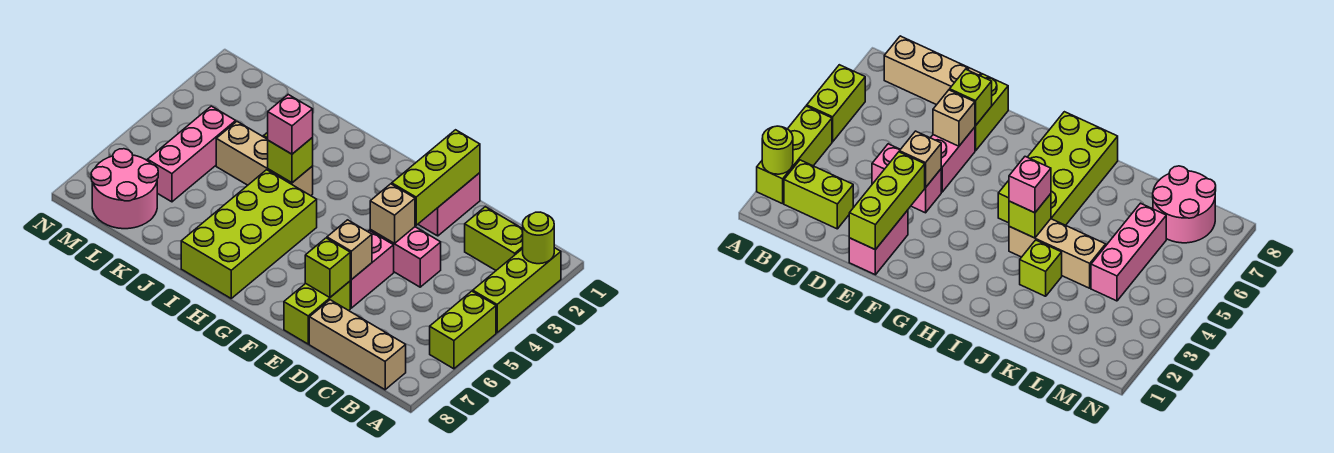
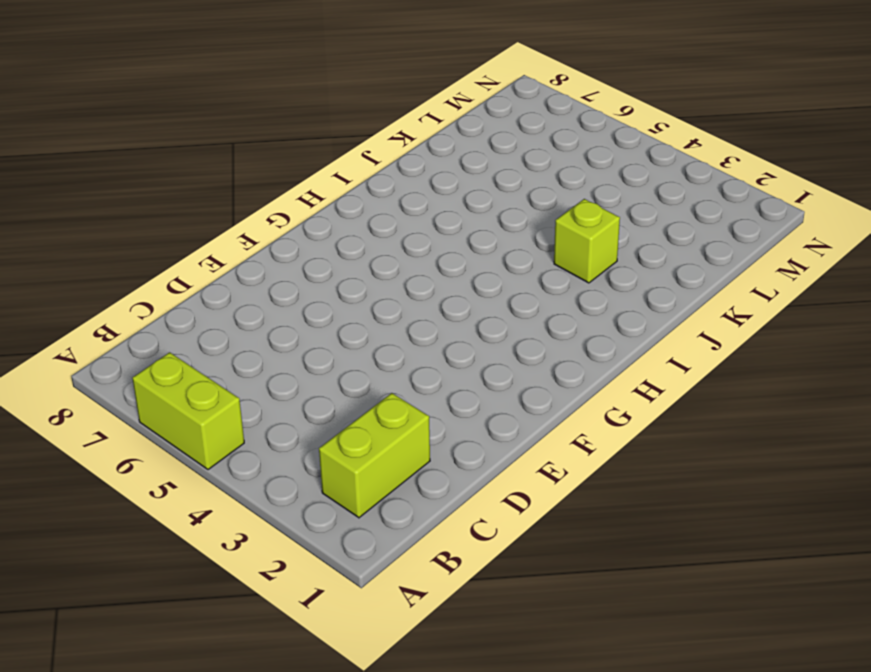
none -> lime brick A2:A4 level 1
none -> tan brick B8:D8 level 1
none -> pink brick D4:E4 level 1

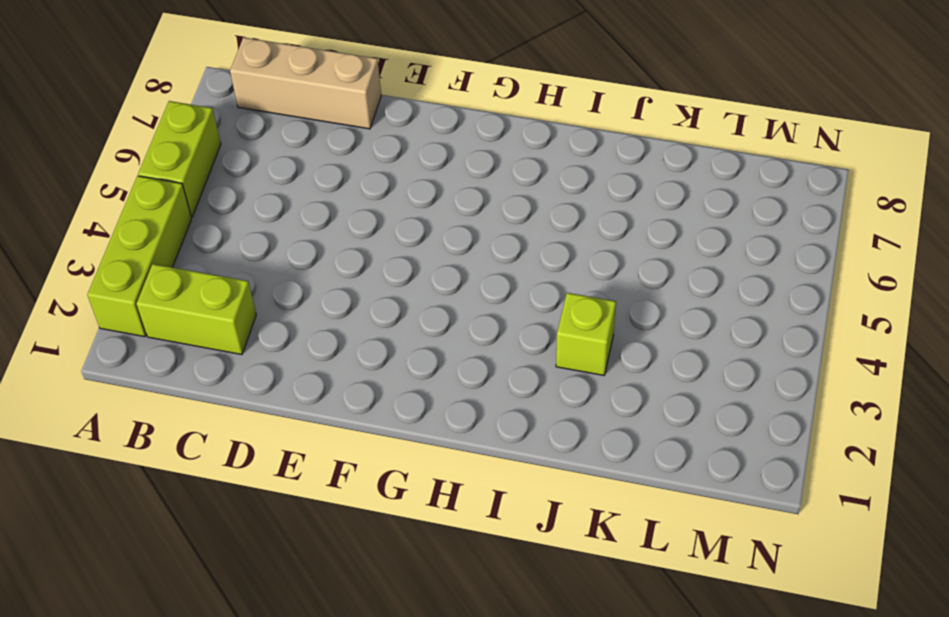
none -> pink brick D4:E4 level 1
none -> pink brick E1:E2 level 1
none -> pink brick E5:E6 level 1

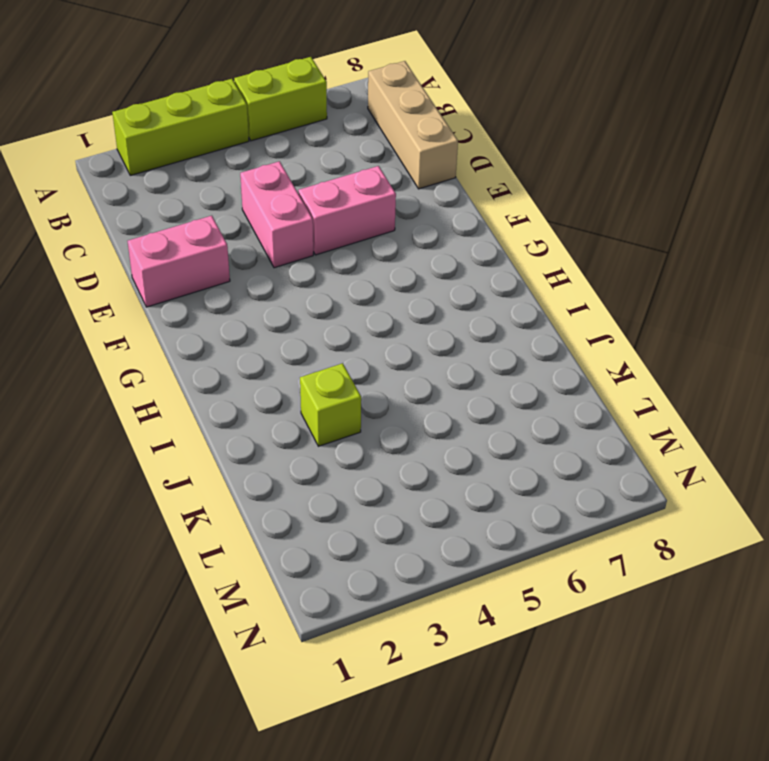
none -> lime brick B2:C2 level 1
none -> lime brick E7:E8 level 1
none -> lime brick H5:I8 level 1

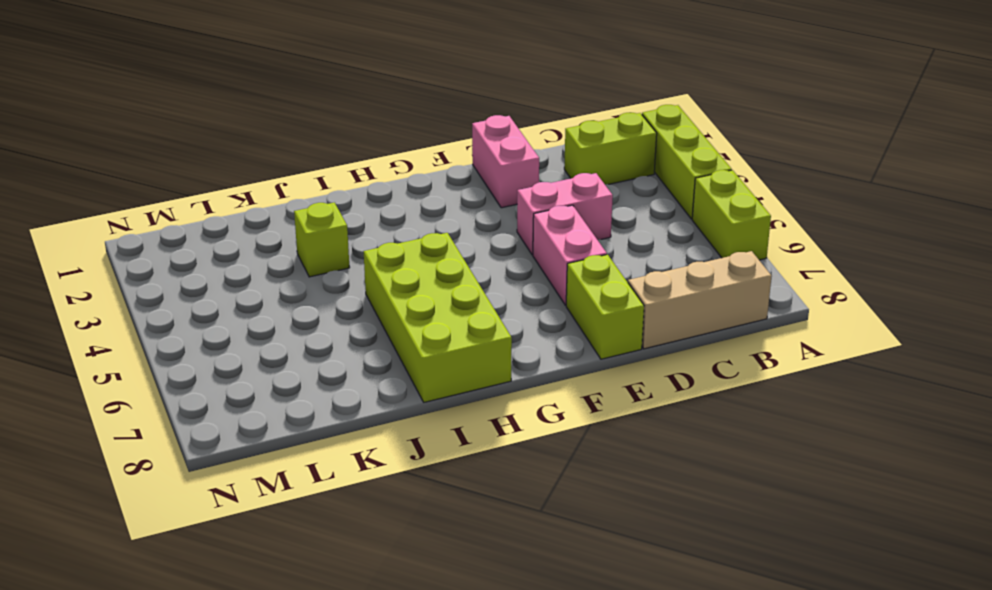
none -> tan brick I4:K4 level 1
none -> pink brick L4:L6 level 1
none -> pink round brick L7:M8 level 1

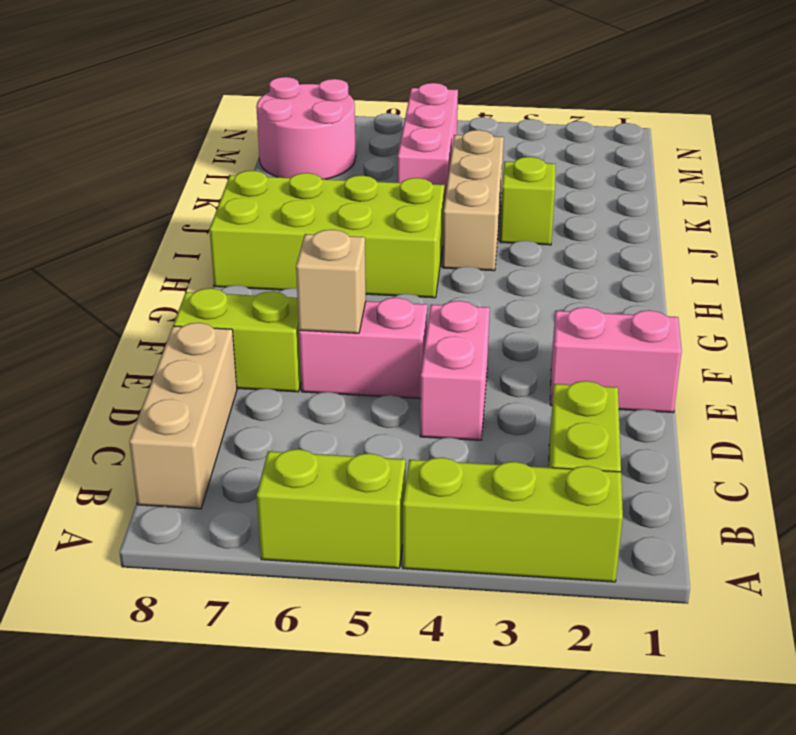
pink brick K5:M5 level 1 -> pink brick L4:L6 level 1
none -> lime round brick A2 level 2
none -> lime brick E1:E3 level 2
none -> tan brick E4 level 2

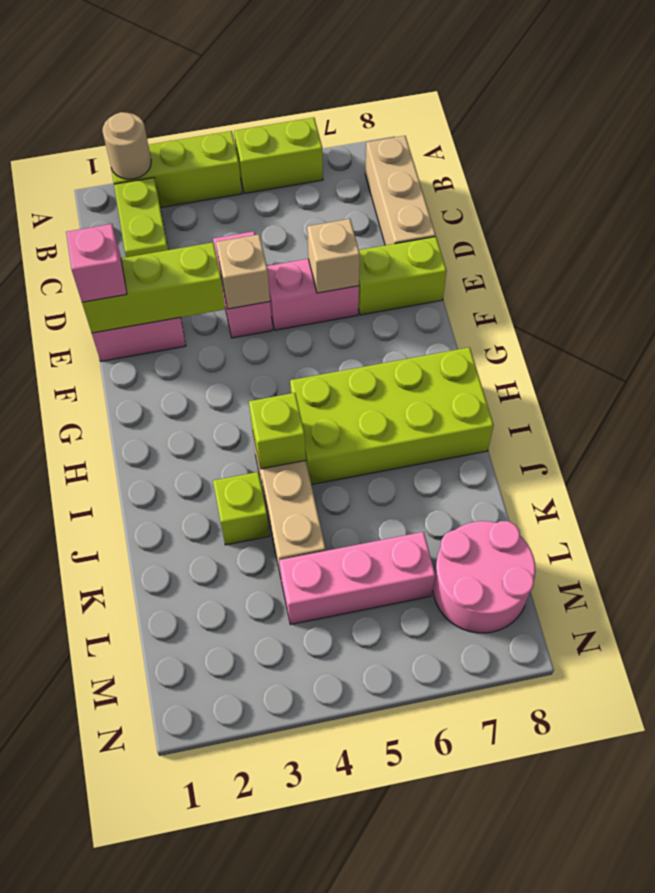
tan round brick A2 level 2 -> lime round brick A2 level 2
pink brick E1 level 3 -> pink brick I4 level 3
none -> lime brick E7 level 2

